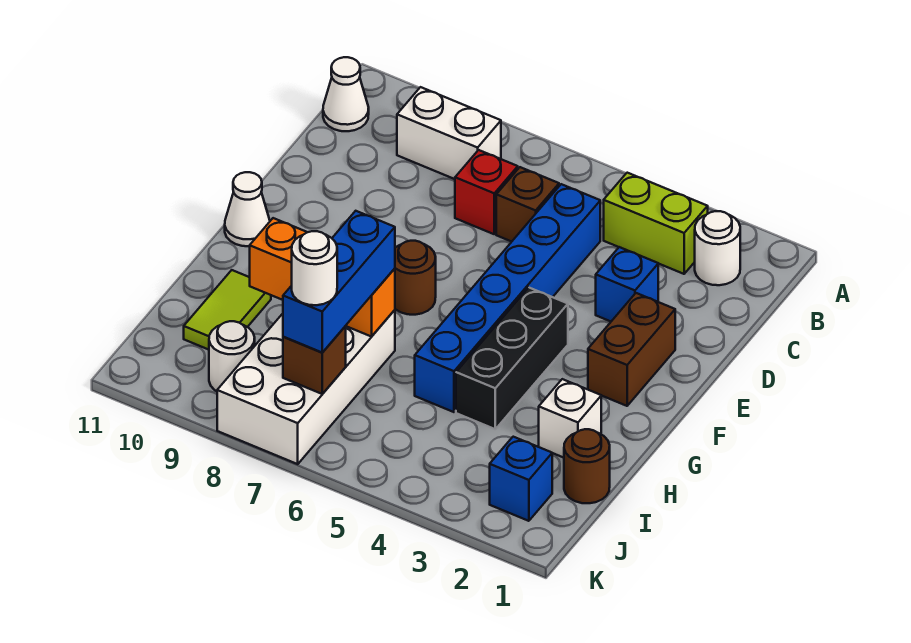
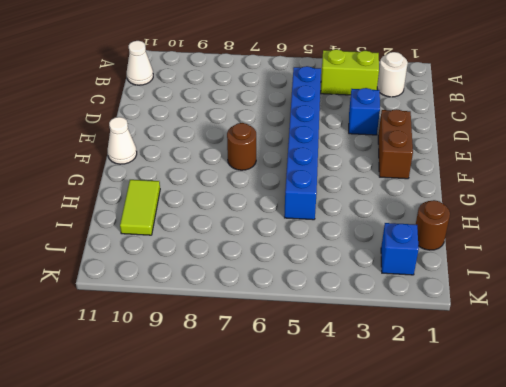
none -> white brick B8:B9 level 1
none -> brown brick C6 level 1
none -> red brick C7 level 1

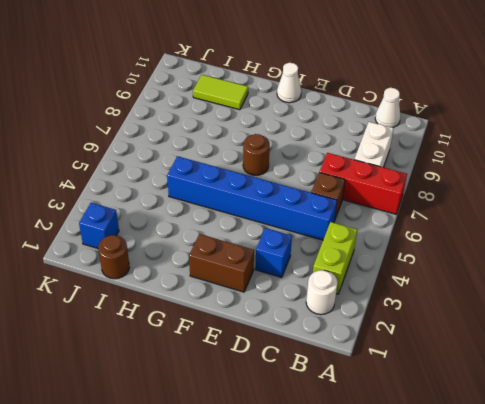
red brick A7:C7 level 1 -> red brick C7 level 1
none -> black brick F4:H4 level 1
none -> white brick H2 level 1
none -> white brick H7:K8 level 1

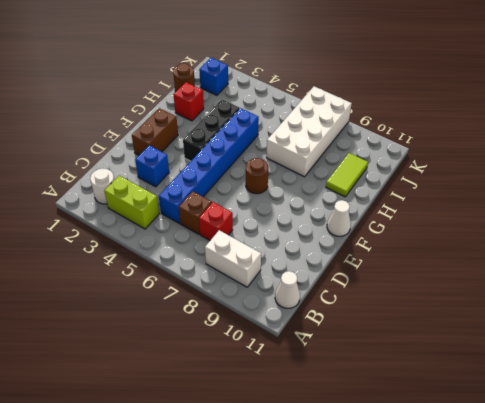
red brick H2 level 1 -> white brick H2 level 1
none -> white round brick J9 level 1
none -> orange brick H7:H9 level 2
none -> brown brick J7 level 2

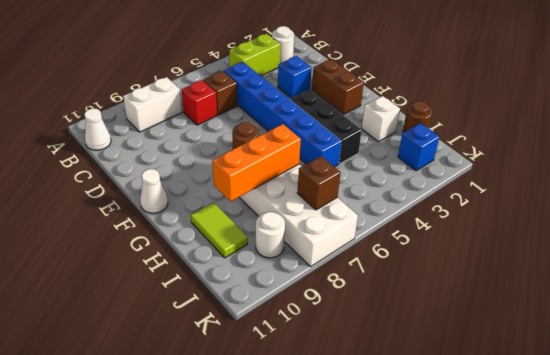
none -> blue brick H7:J7 level 3
none -> white round brick J7 level 4

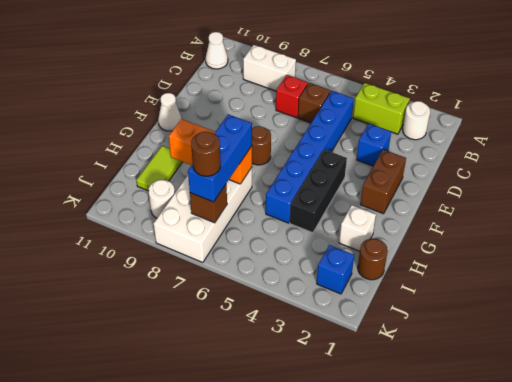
brown round brick J7 level 4 -> white round brick J7 level 4

